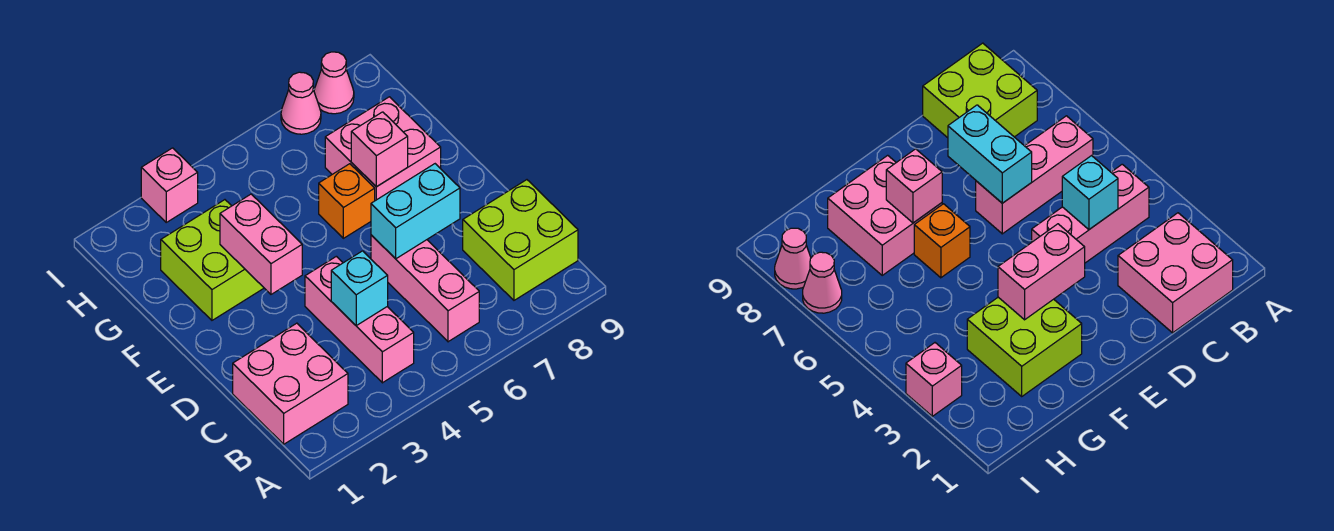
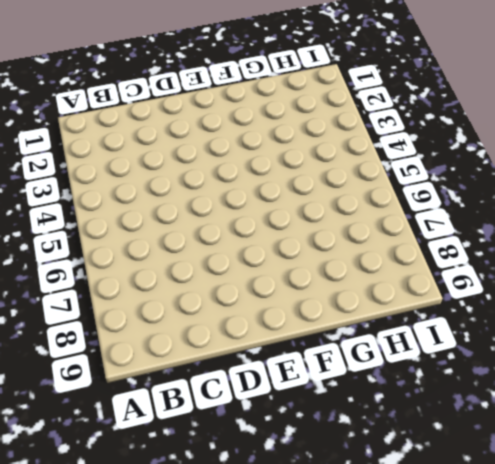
none -> pink brick B1:C2 level 1
none -> pink brick B4:D4 level 1
none -> pink brick B6:D6 level 1

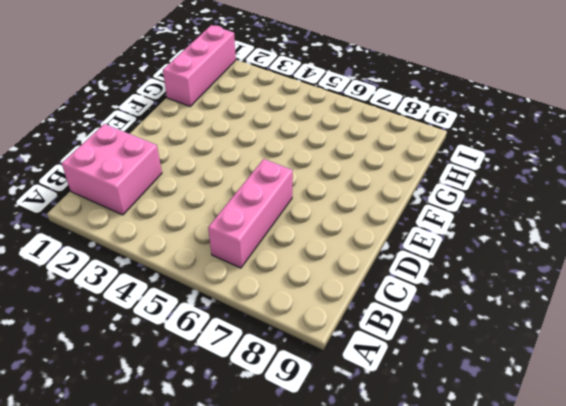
pink brick G1:I1 level 1 -> pink brick B4:D4 level 1
none -> lime brick B8:C9 level 1
none -> lime brick F2:G3 level 1
none -> orange brick F6 level 1

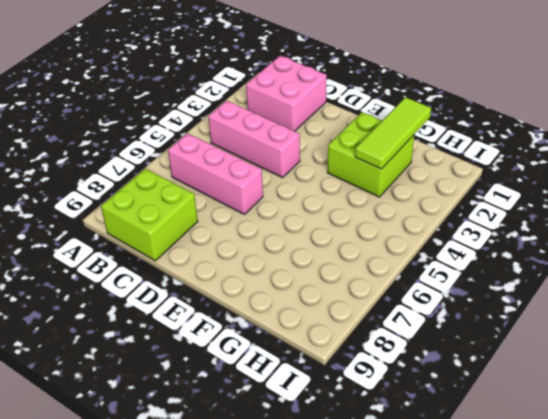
lime tile G1:G3 level 2 -> none
none -> orange brick F6 level 1
none -> pink brick F7:G8 level 1
none -> pink brick I3 level 1

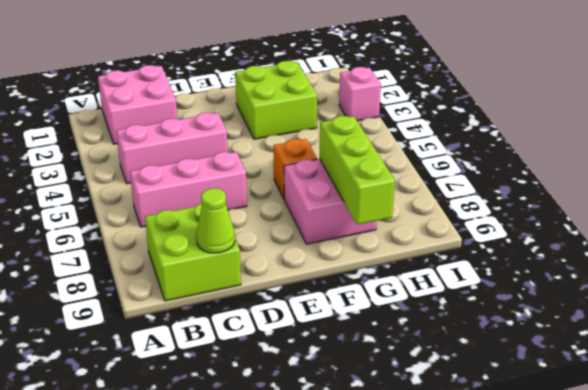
lime cone C9 level 2 -> none
lime brick G7:G9 level 2 -> none
none -> pink cone I7 level 1
none -> pink cone I8 level 1
none -> cyan brick C4 level 2

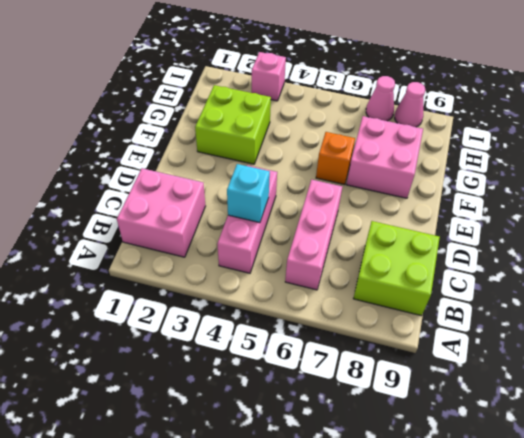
none -> cyan brick D6:D7 level 2
none -> pink brick E3:F3 level 2
none -> pink brick F7 level 2

